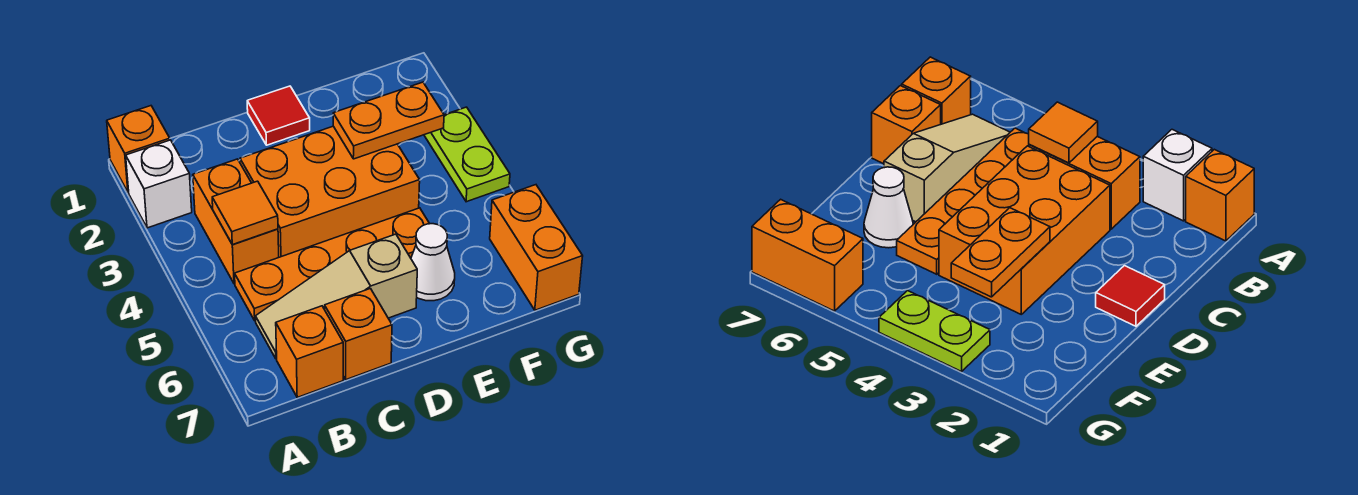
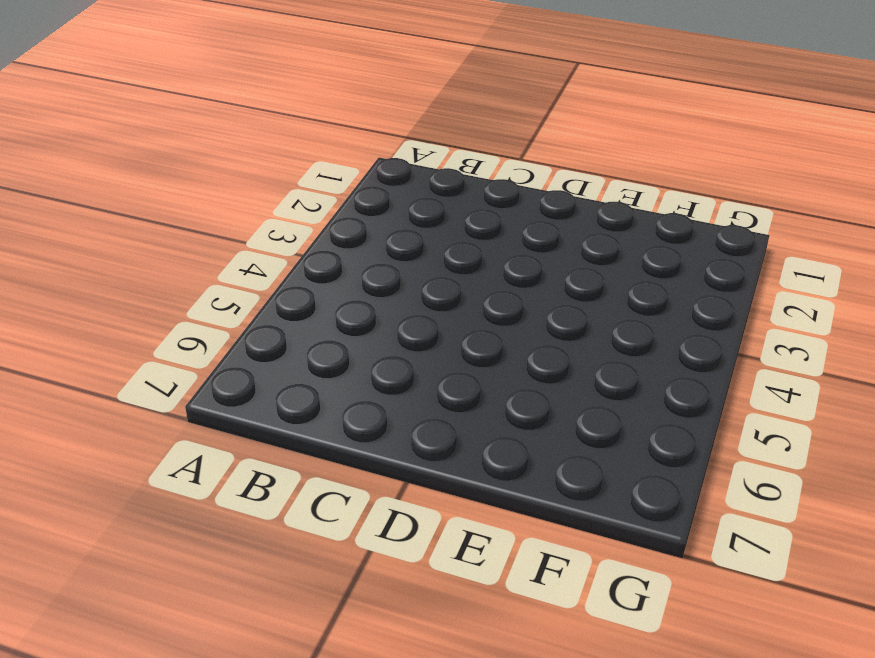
none -> orange brick A1 level 1
none -> white brick A2 level 1
none -> orange brick B3:B4 level 1

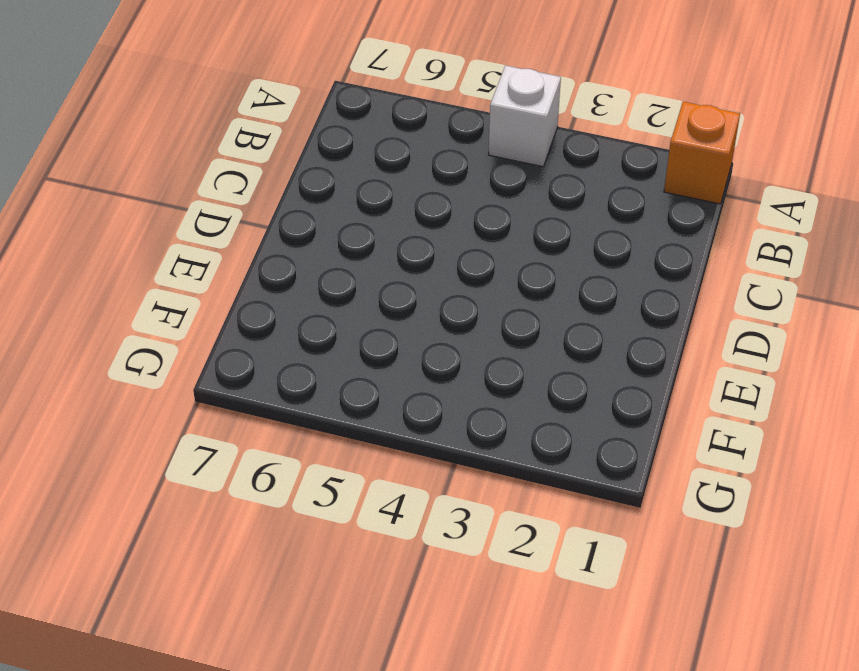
white brick A4 level 1 -> white brick A2 level 1
none -> orange brick B3:B4 level 1
none -> orange plate B5:E5 level 1
none -> tan slope B6:D6 level 1 top D

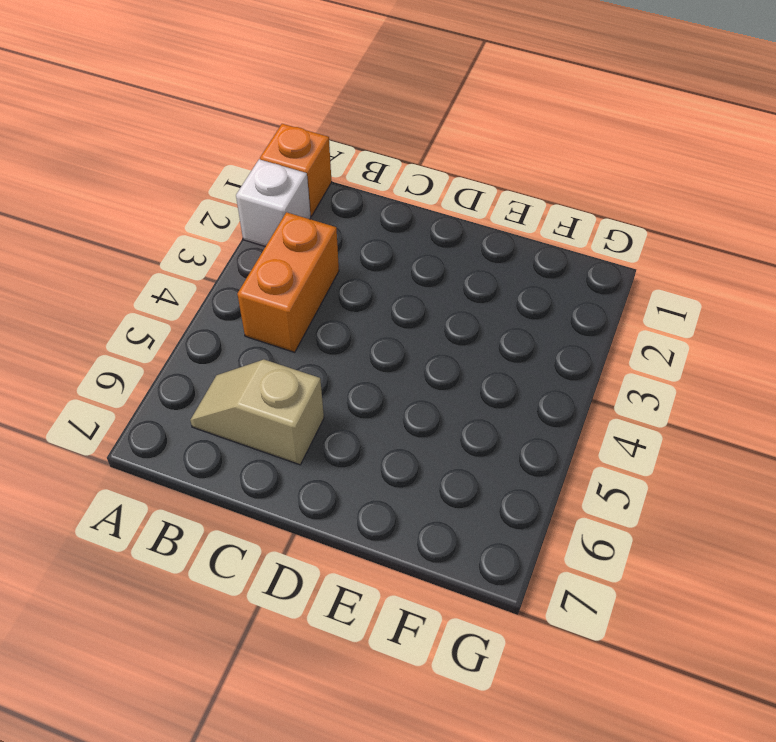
tan slope B6:C6 level 1 top C -> tan slope B6:D6 level 1 top D
none -> orange plate B5:E5 level 1
none -> orange brick B7 level 1
none -> orange brick C3:E4 level 1

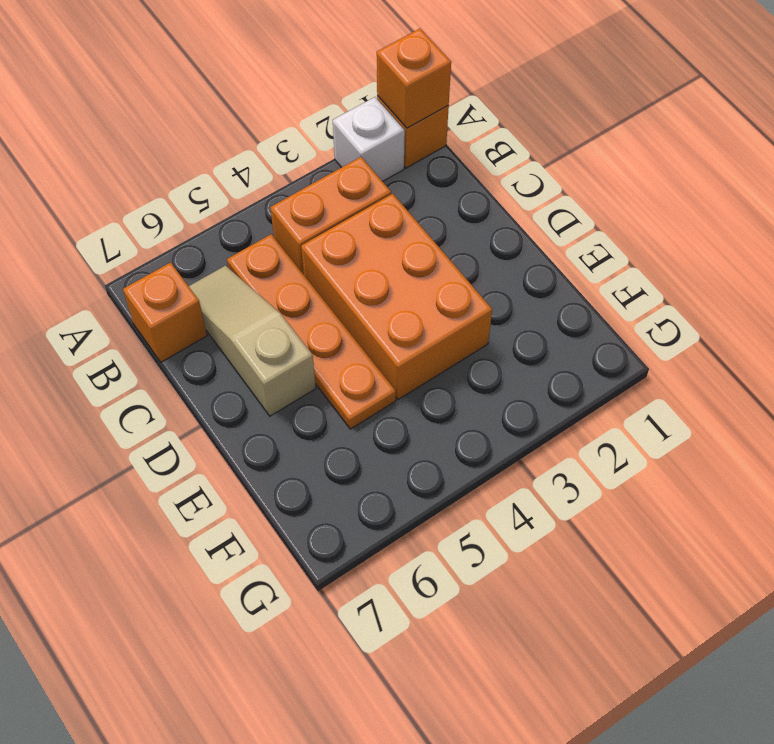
orange brick A1 level 2 -> orange brick C7 level 1
none -> red tile D1 level 1
none -> white cone E6 level 1
none -> lime plate G3:G4 level 1

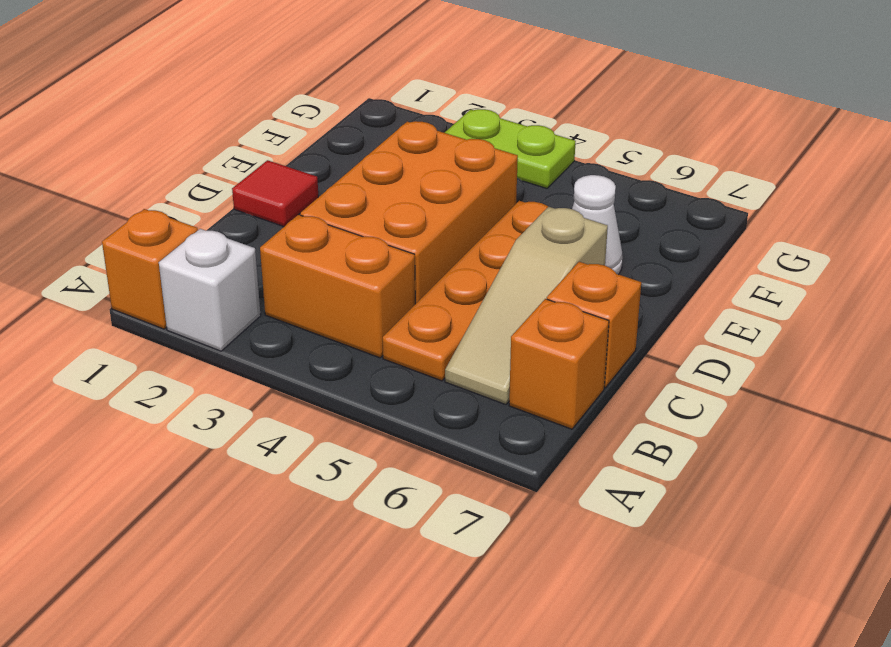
none -> orange brick G6:G7 level 1
none -> orange tile B4 level 2
none -> orange plate E3:F3 level 2

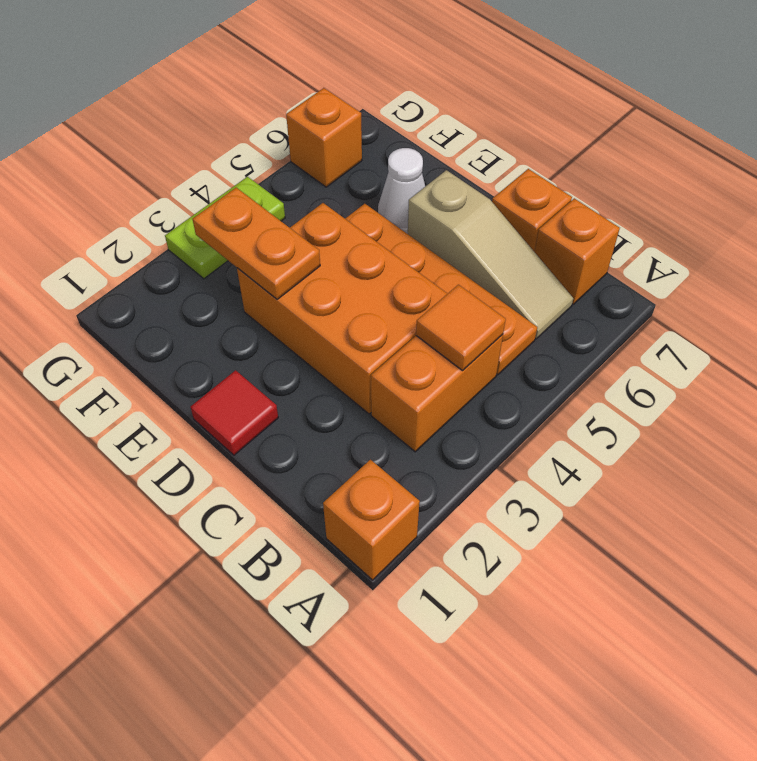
orange brick G6 level 1 -> orange brick G6:G7 level 1
none -> white brick A2 level 1

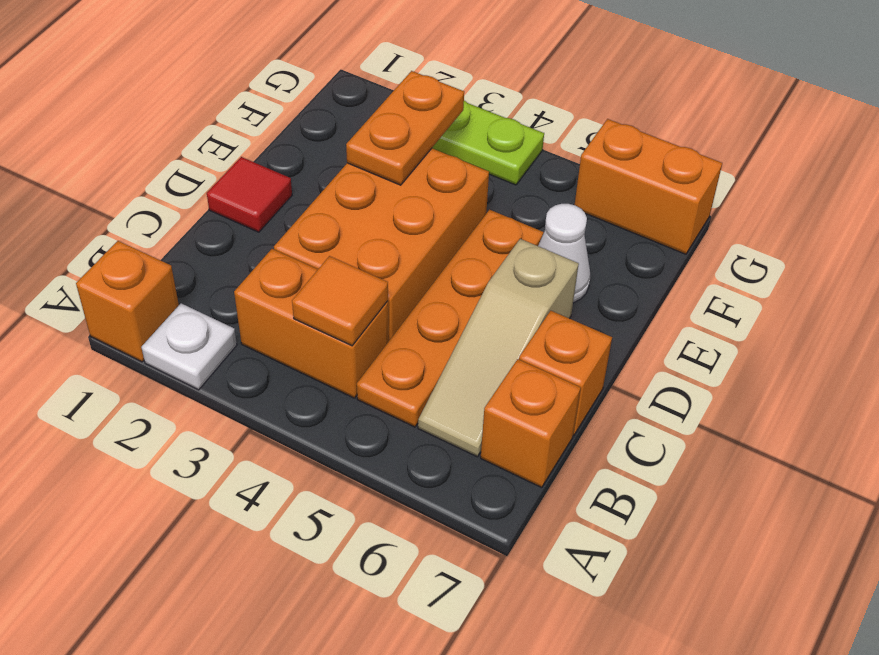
white plate A2 level 1 -> white brick A2 level 1

